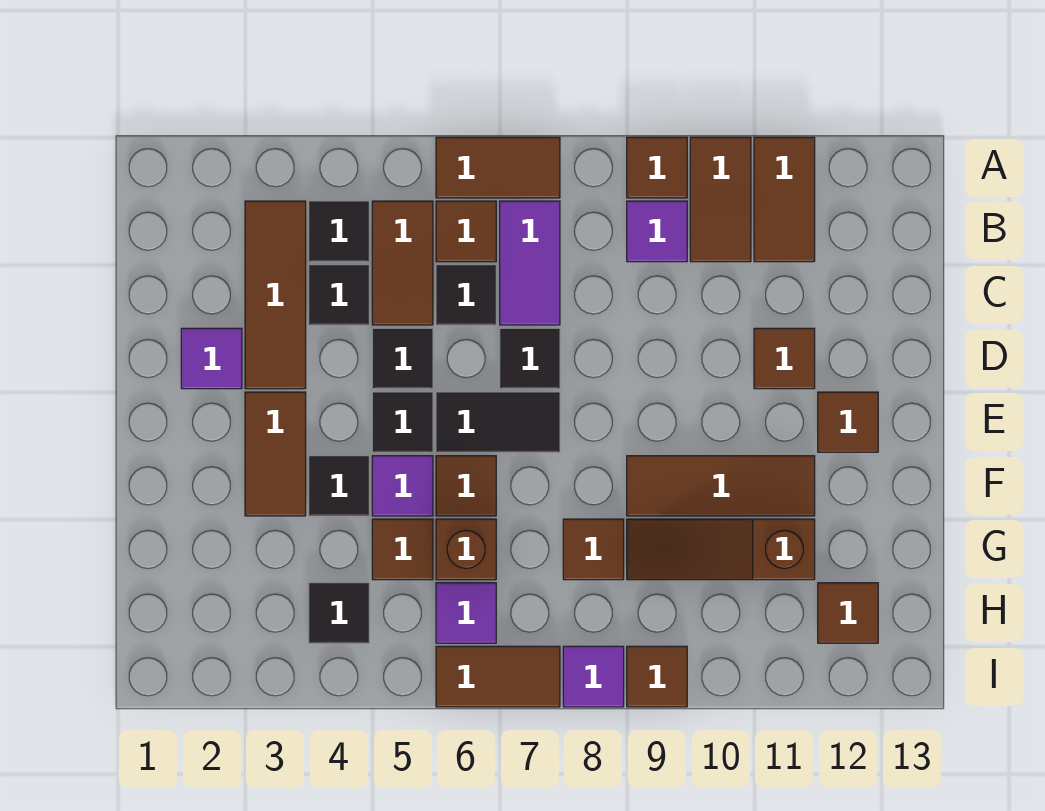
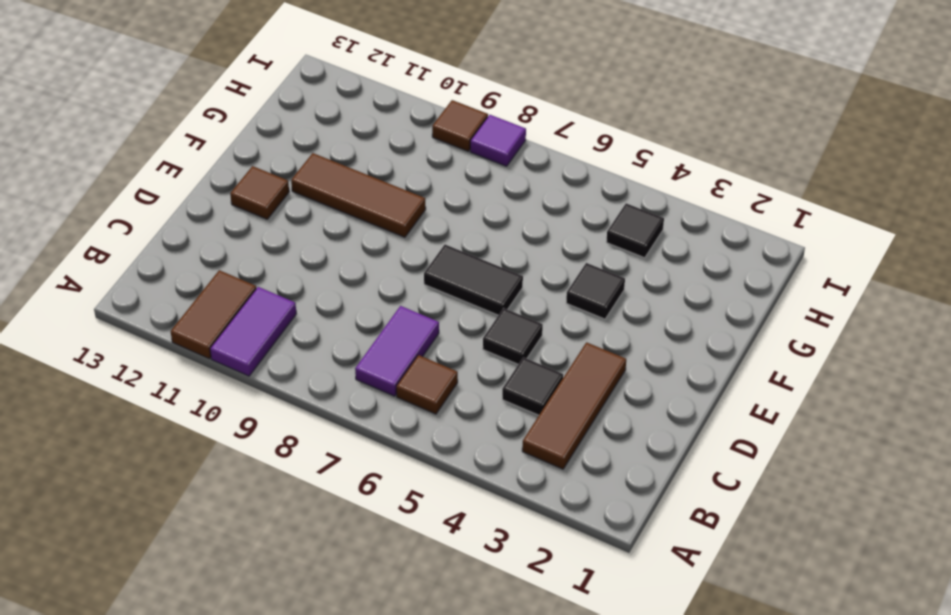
purple tile A10:B10 level 1 -> brown tile A10:B10 level 1
none -> brown tile A6:A7 level 1
none -> brown tile A9 level 1
none -> black tile B4 level 1
none -> brown tile B5:C5 level 1

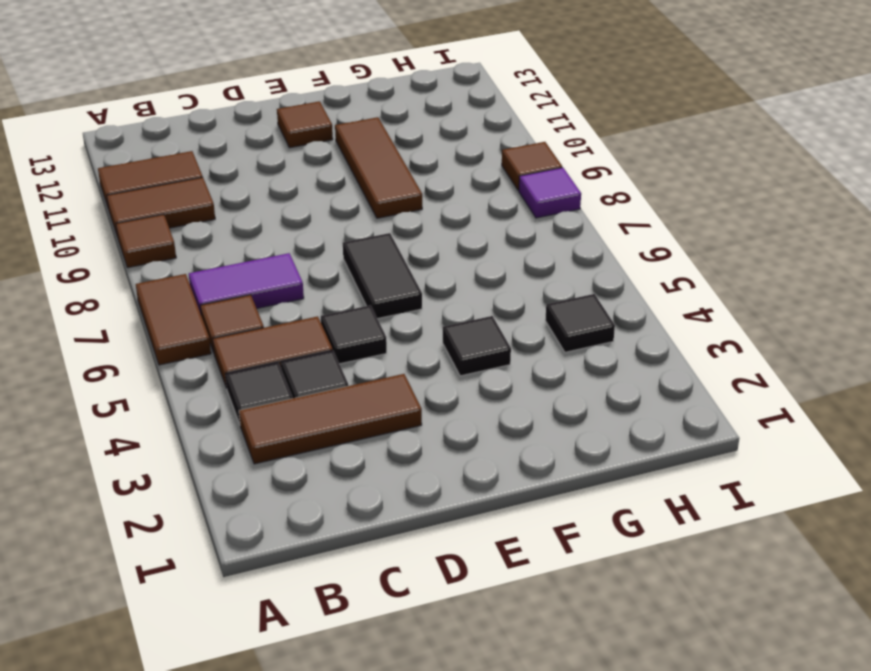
none -> purple tile B9 level 1
none -> black tile C6 level 1
none -> purple tile D2 level 1
none -> black tile D7 level 1

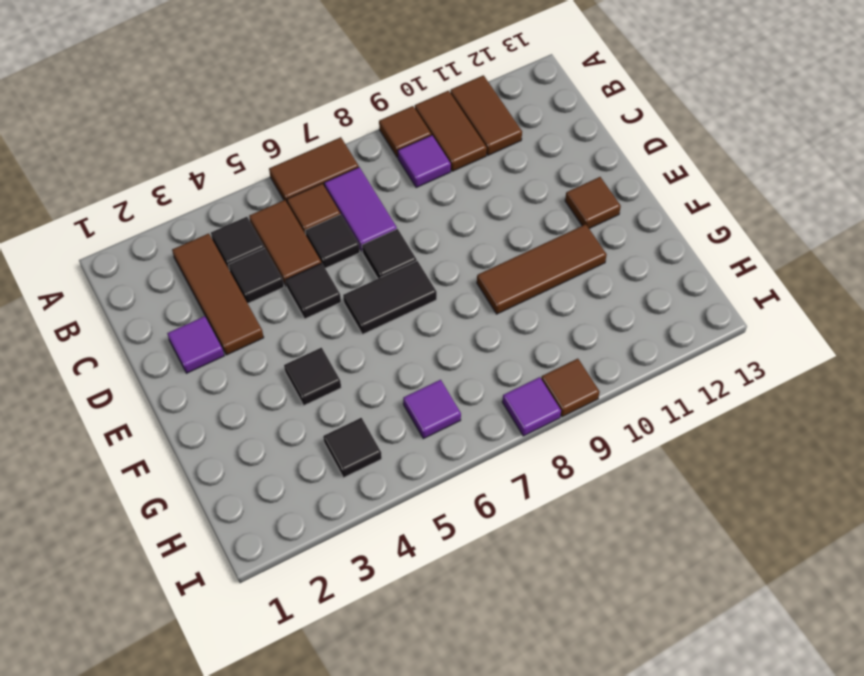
none -> brown tile D11 level 1
none -> brown tile E3:F3 level 1
none -> black tile E5 level 1
none -> purple tile F5 level 1

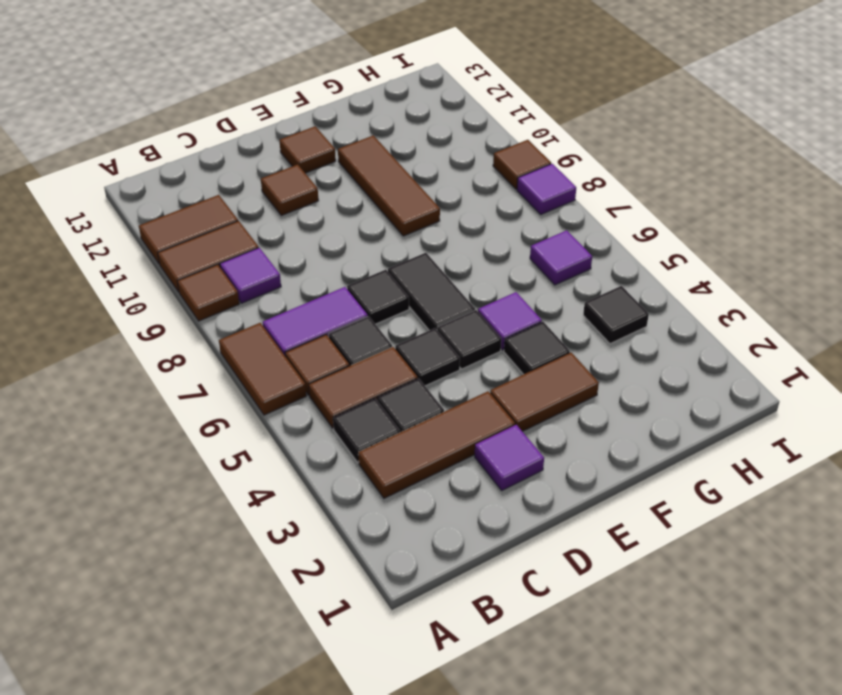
none -> brown tile F6 level 1
none -> brown tile G5 level 1
none -> brown brick G6 level 1
none -> brown tile G8 level 1

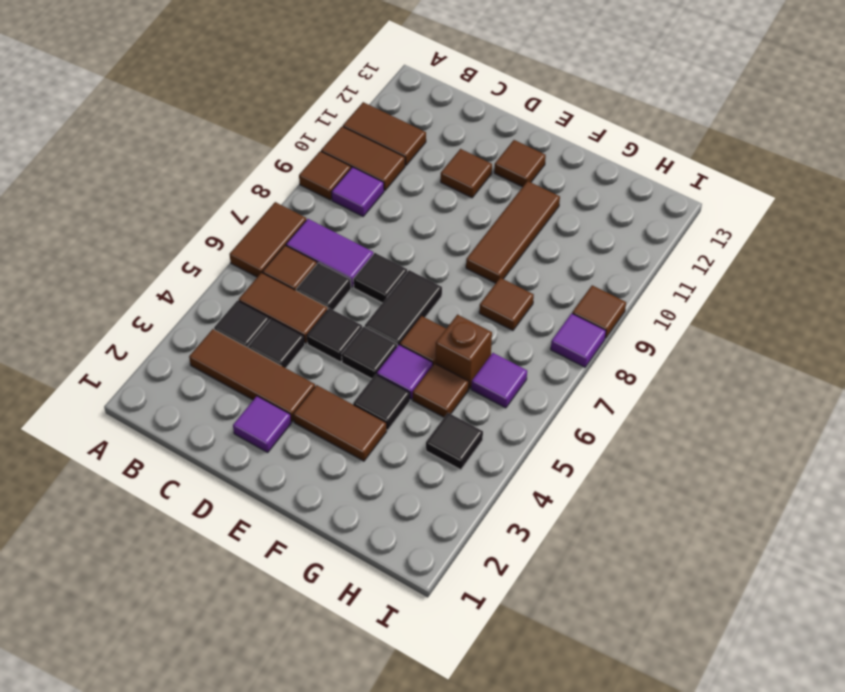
none -> brown slope G9:G11 level 1 top 11
none -> brown tile H12 level 1
none -> brown tile I6:I7 level 1

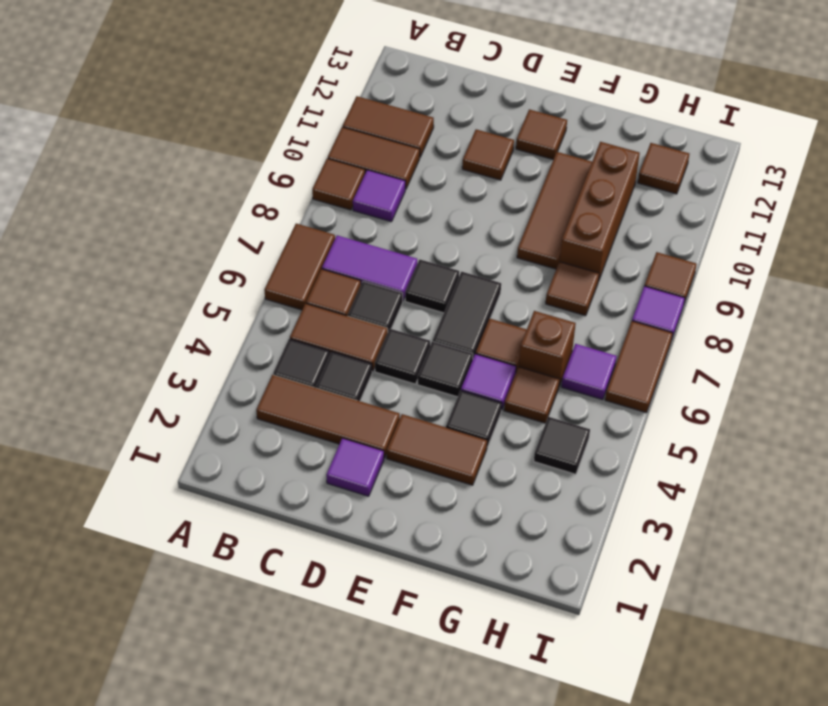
brown brick G9:G11 level 1 -> brown slope G9:G11 level 1 top 11

